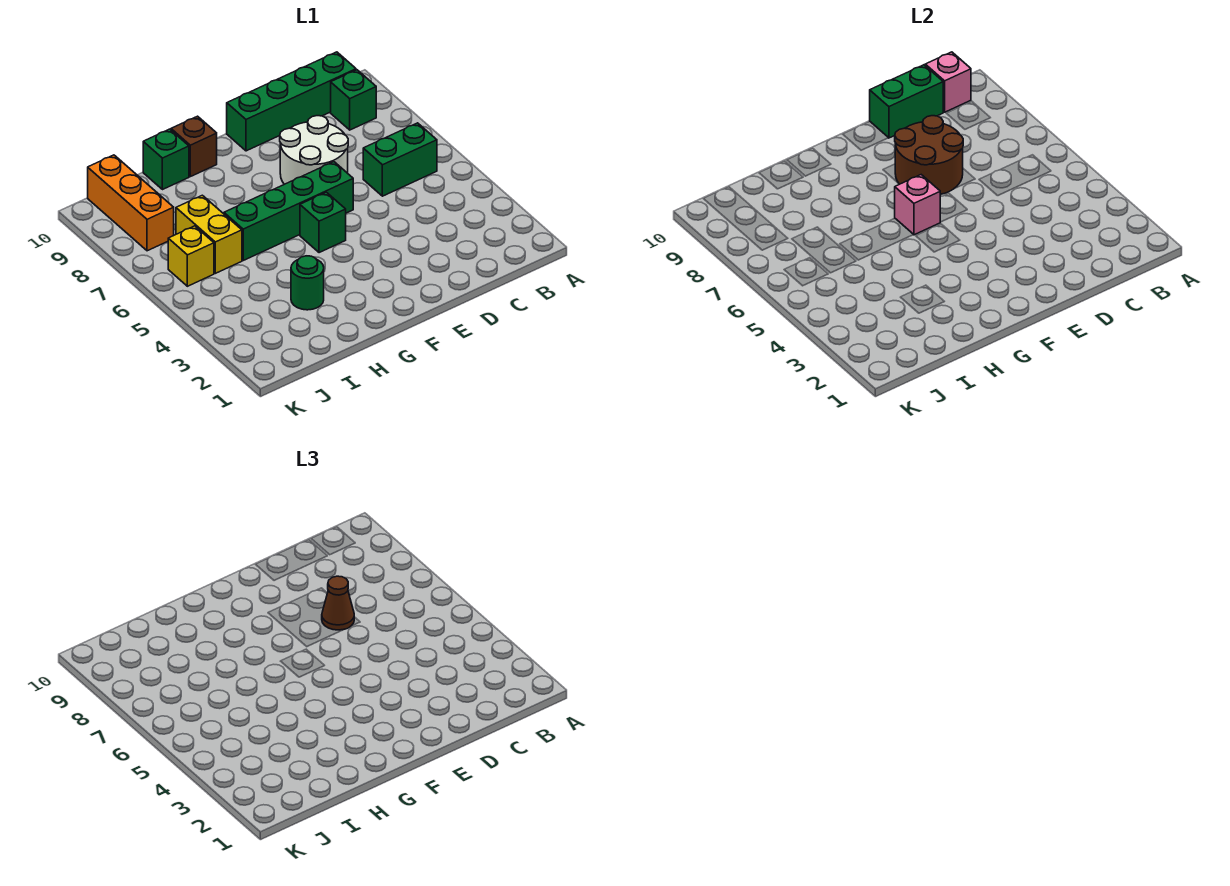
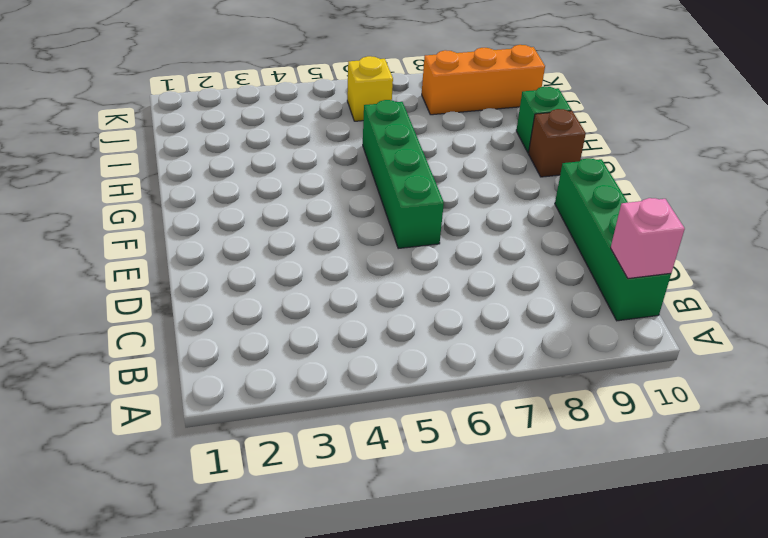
none -> green brick B6:C6 level 1
none -> green brick B9 level 1
none -> white round brick D7:E8 level 1

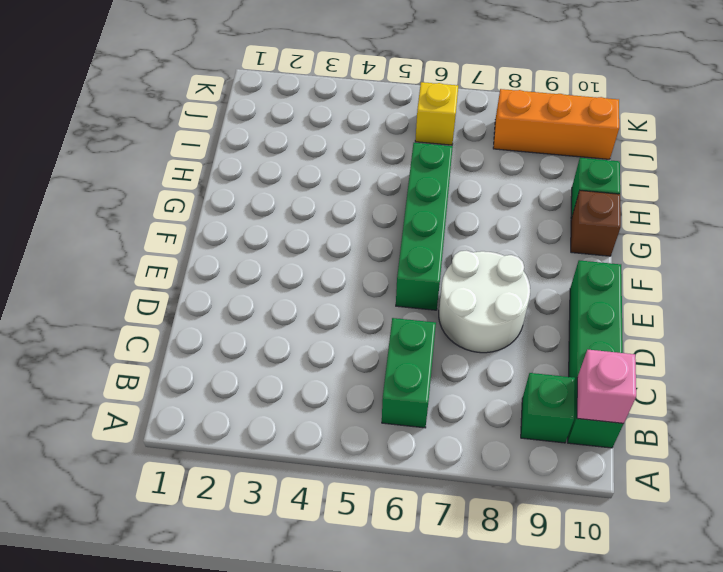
none -> green brick F5 level 1
none -> green round brick H3 level 1
none -> yellow brick I6:I7 level 1

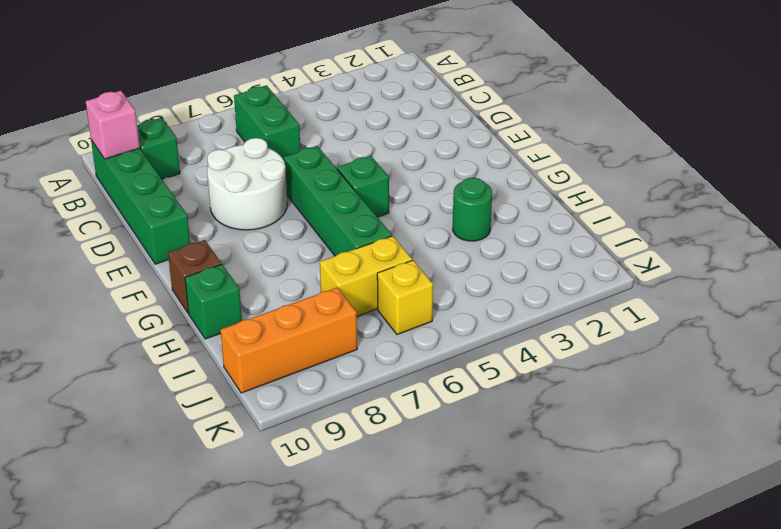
none -> green brick C10:D10 level 2
none -> brown round brick D7:E8 level 2
none -> pink brick F6 level 2

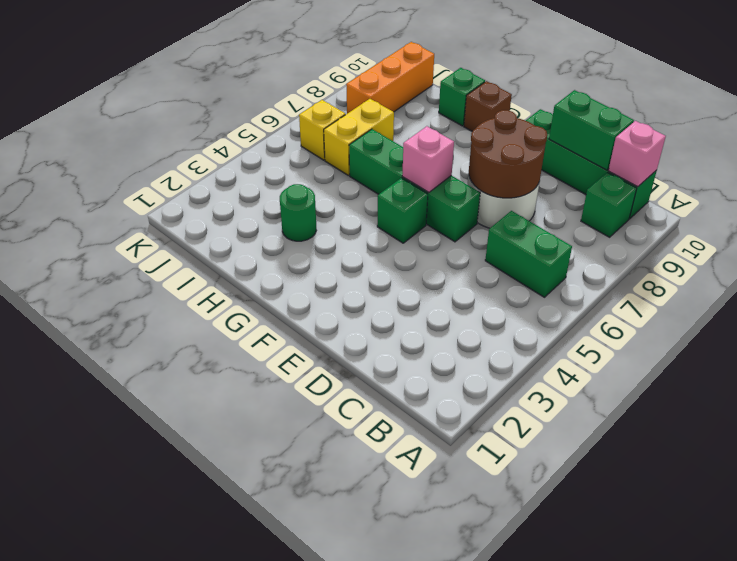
none -> brown cone D7 level 3

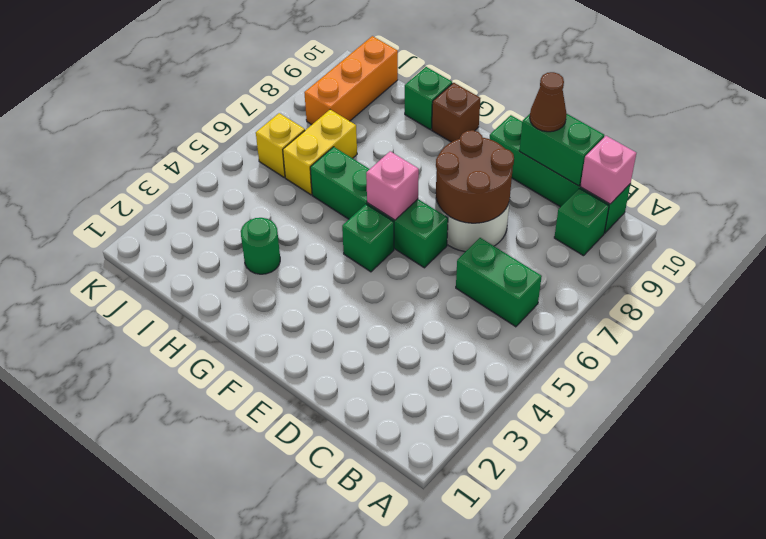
brown cone D10 level 3 -> brown cone D7 level 3

